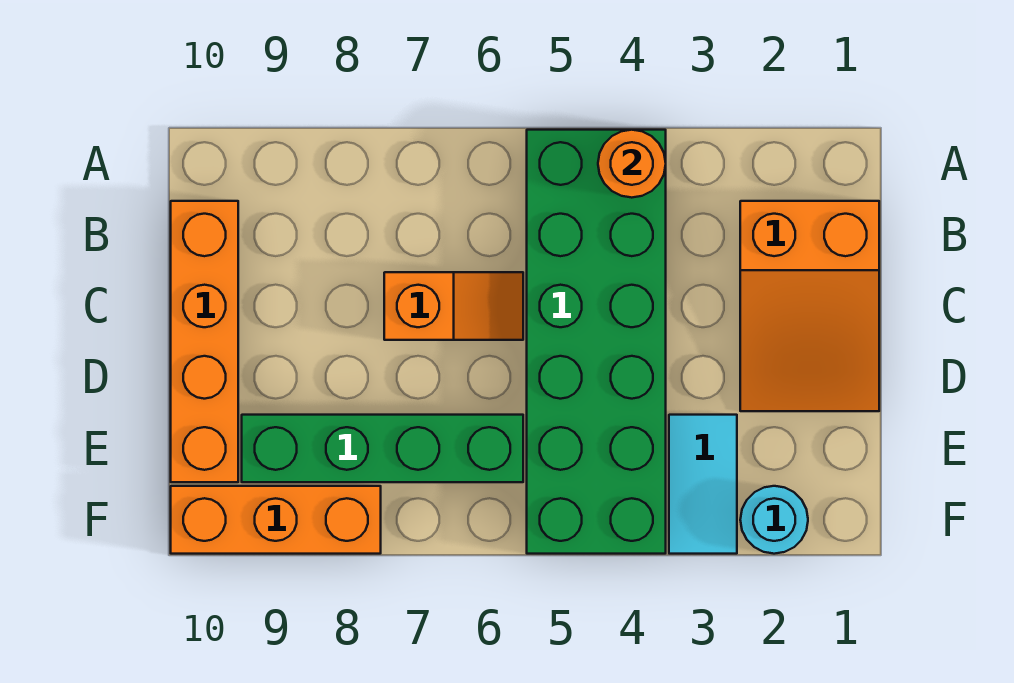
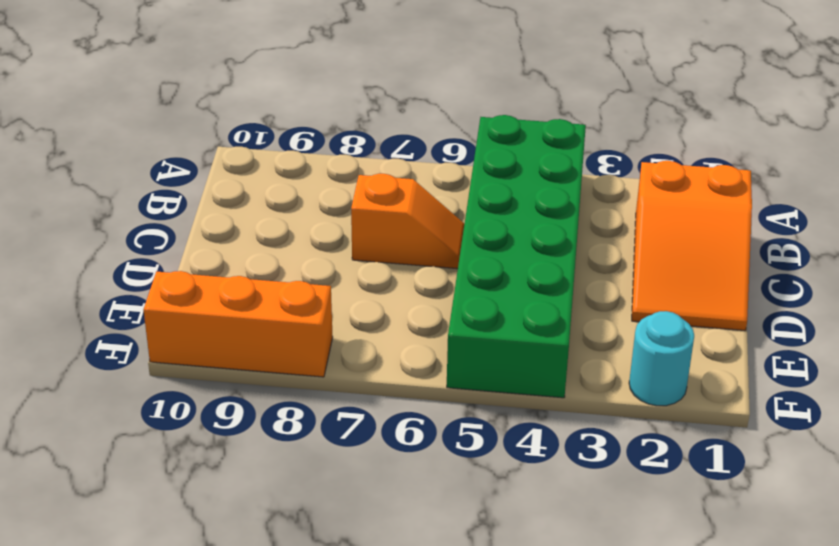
none -> orange brick B10:E10 level 1
none -> cyan tile E3:F3 level 1

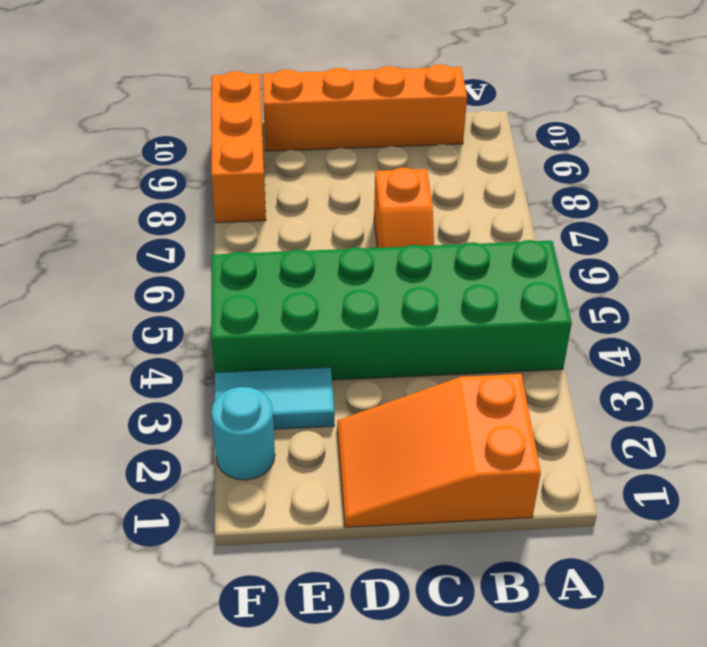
none -> green brick E6:E9 level 1
none -> orange round brick A4 level 2

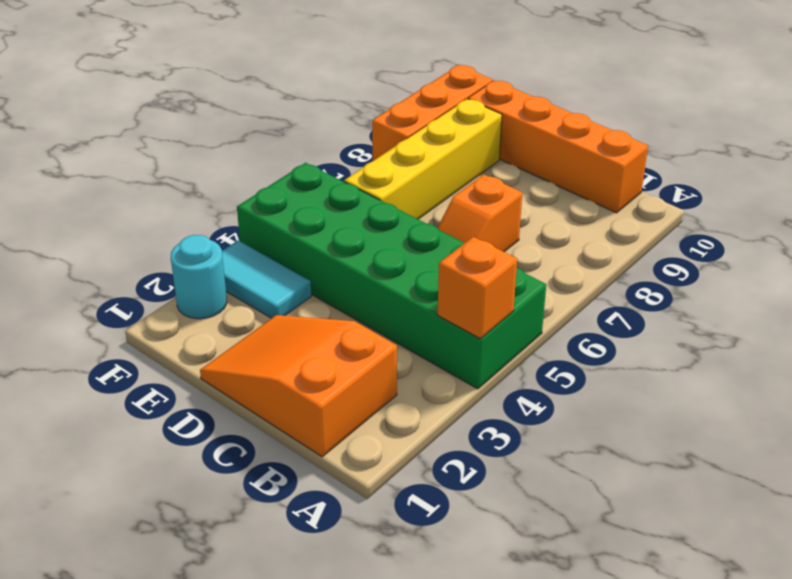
orange brick A4 level 2 -> orange round brick A4 level 2
yellow brick E6:E9 level 1 -> green brick E6:E9 level 1

